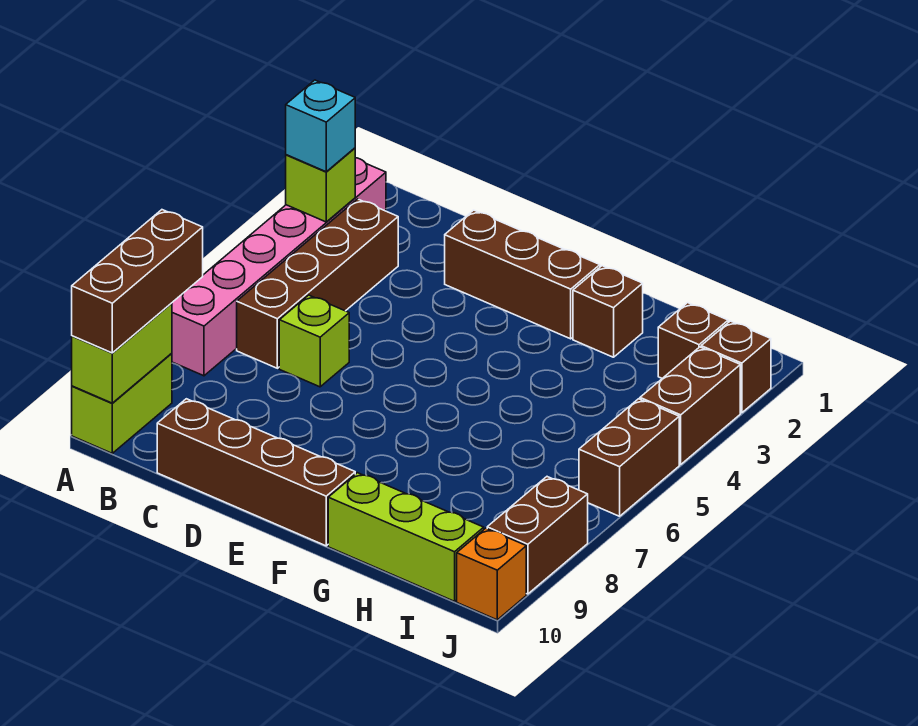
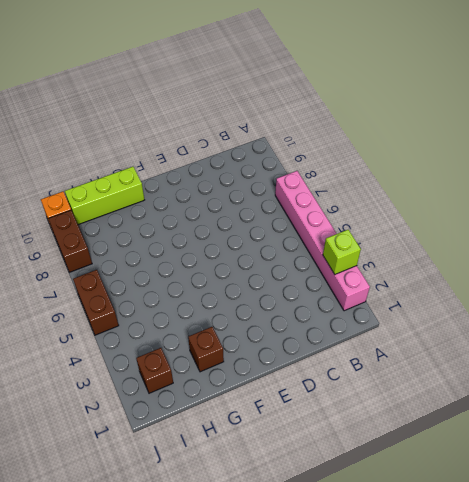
none -> lime brick A9:A10 level 1
none -> brown brick B3:B6 level 1
none -> lime brick C6 level 1

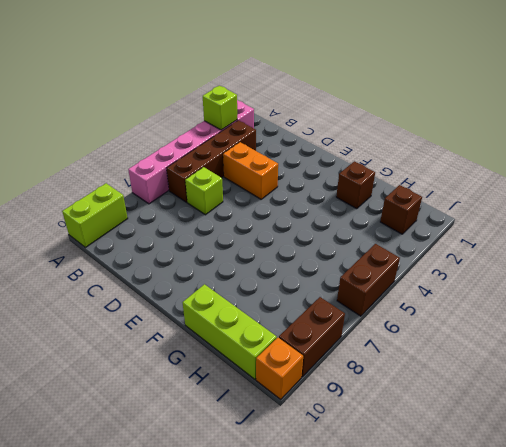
orange brick C4:D4 level 1 -> none
none -> brown brick C10:F10 level 1
none -> brown brick D2:F2 level 1
none -> brown brick J2 level 1

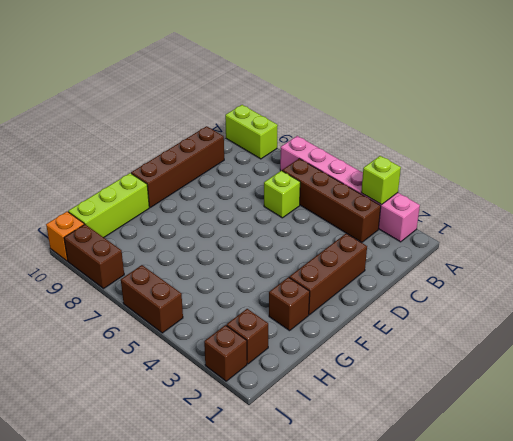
none -> brown brick J3:J4 level 1
none -> lime brick A9:A10 level 2
none -> cyan brick A3 level 3

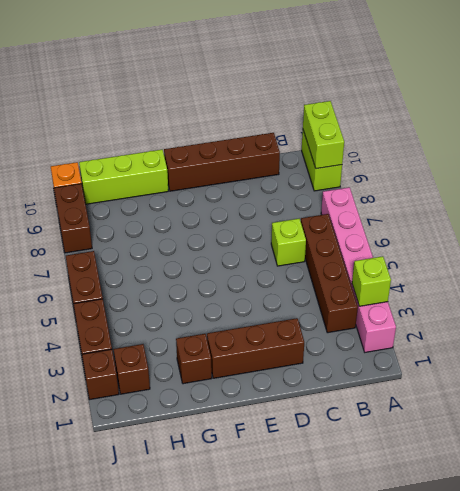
none -> cyan brick A3 level 3
none -> brown brick A8:A10 level 3

